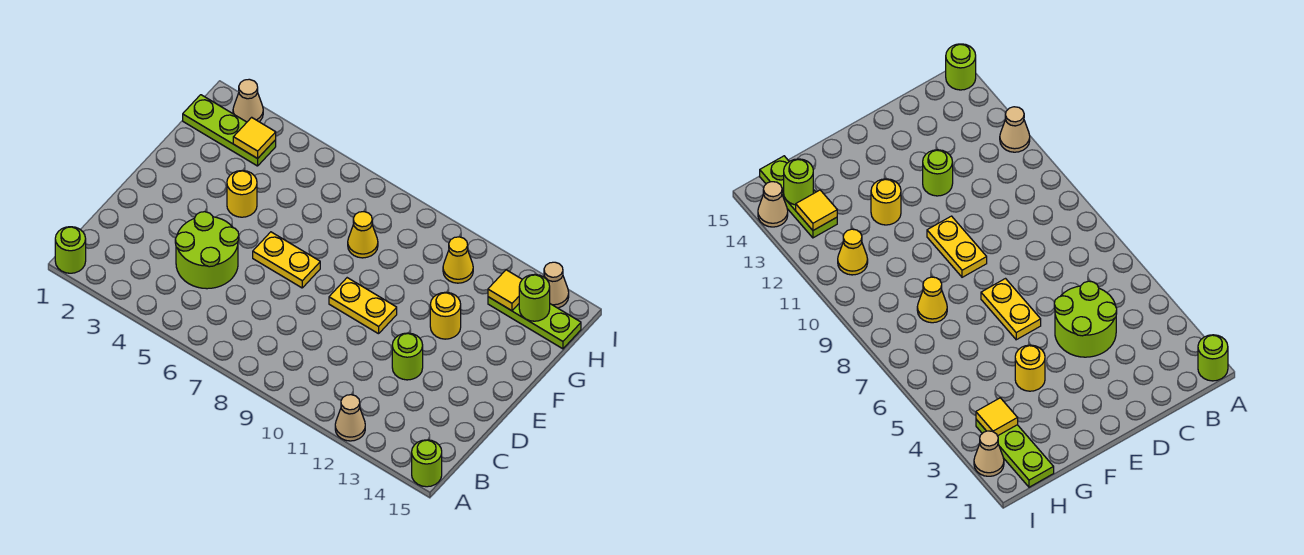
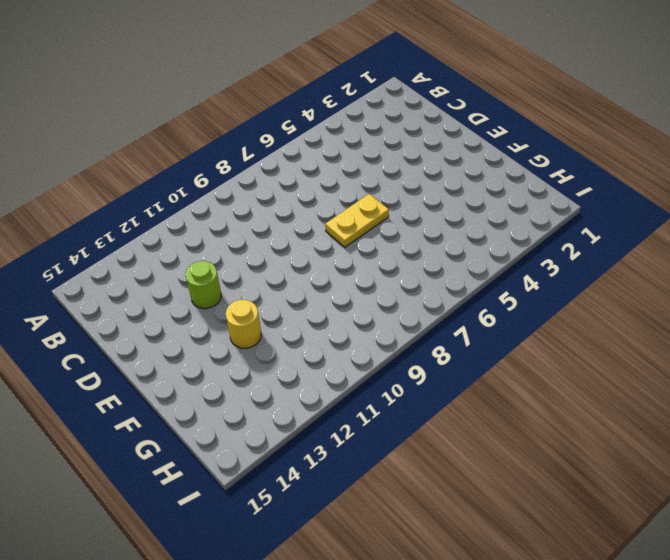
none -> lime round brick A1 level 1
none -> tan cone A12 level 1
none -> lime round brick A15 level 1

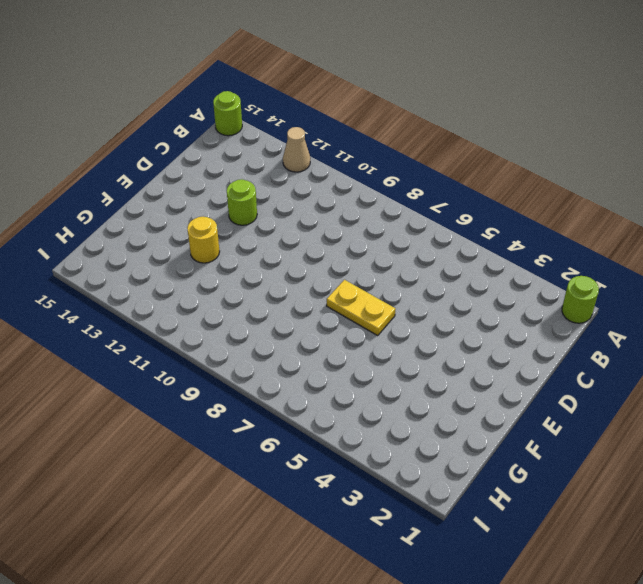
none -> lime round brick C4:D5 level 1
none -> yellow plate E9:E10 level 1
none -> yellow round brick F4 level 1

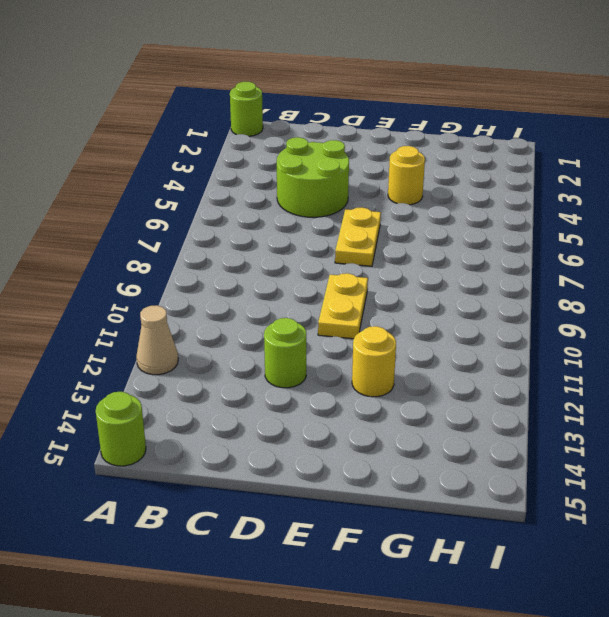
none -> yellow cone G8 level 1
none -> lime plate H1:H3 level 1
none -> yellow cone H11 level 1

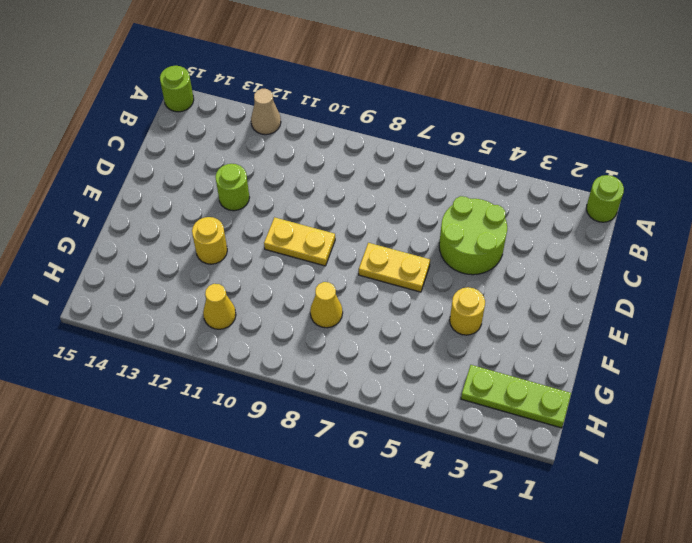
none -> lime plate H13:H15 level 1
none -> tan cone I2 level 1
none -> tan cone I14 level 1

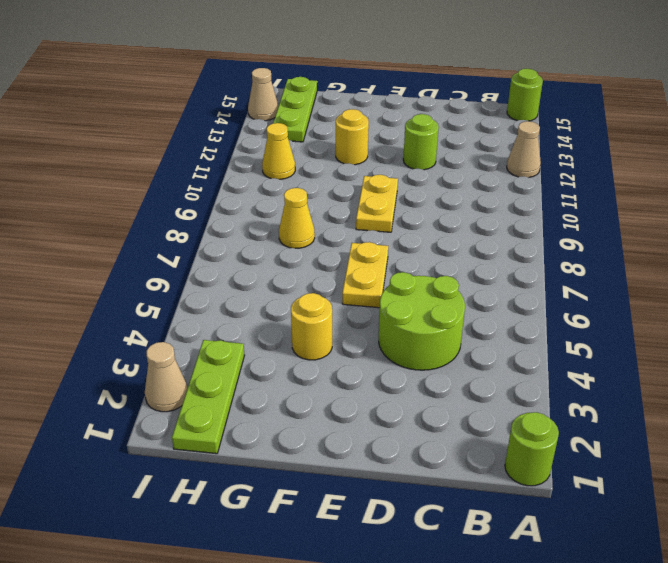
none -> yellow tile H3 level 2
none -> yellow tile H13 level 2
none -> lime round brick H14 level 2

